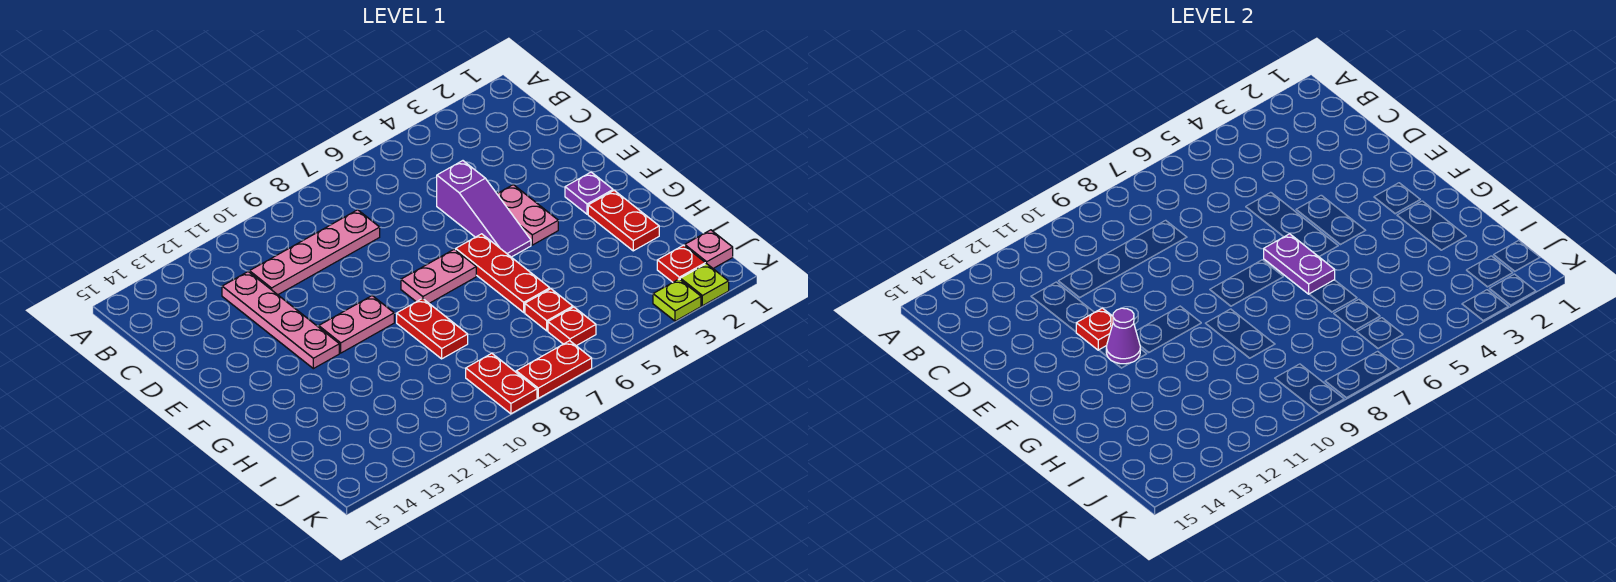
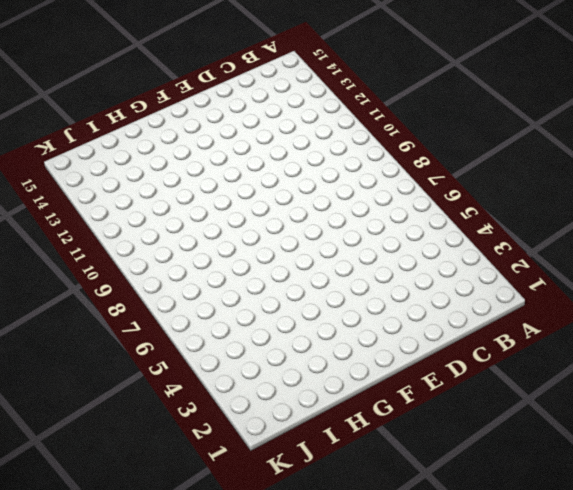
none -> pink plate C8:C11 level 1
none -> pink plate C12:F12 level 1
none -> purple slope D5:F5 level 1 top D

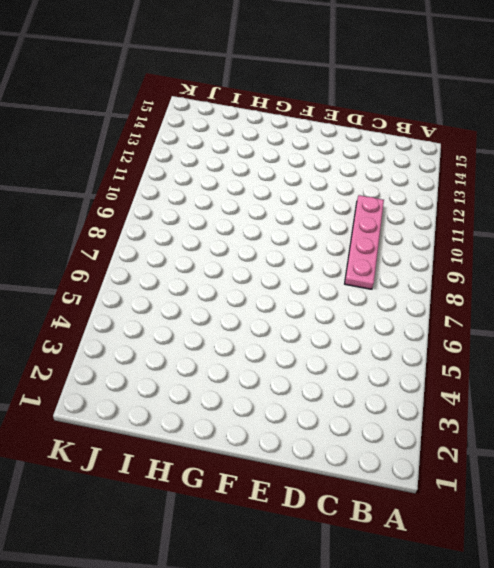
none -> pink plate C12:F12 level 1
none -> purple slope D5:F5 level 1 top D
none -> pink plate E4:F4 level 1

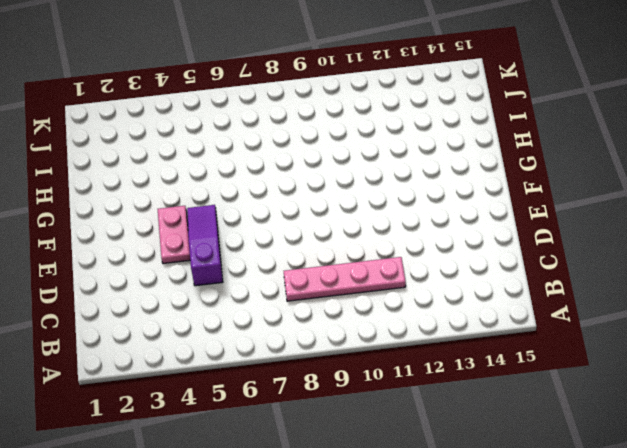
none -> pink plate C12:F12 level 1
none -> purple plate F2 level 1
none -> red plate F6:H6 level 1

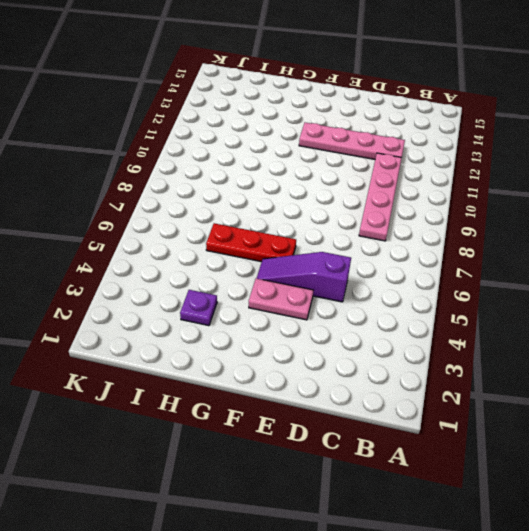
purple plate H3 level 1 -> purple plate F2 level 1
none -> pink plate F7:F8 level 1
none -> pink plate F10:F11 level 1
none -> red plate G2:H2 level 1

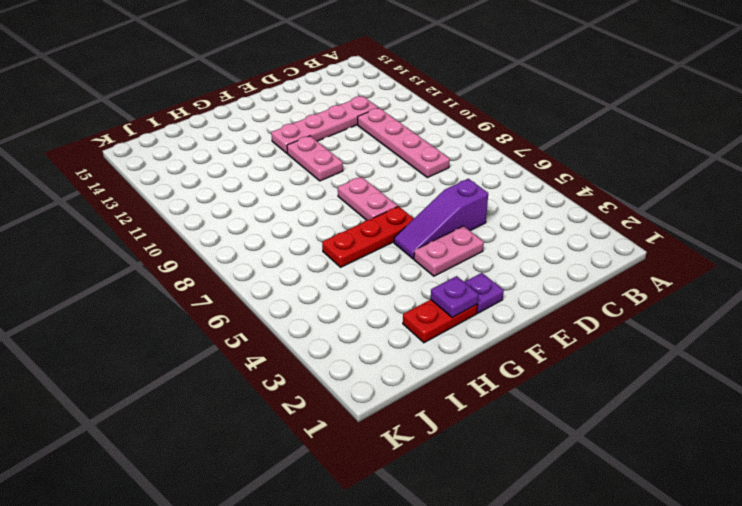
purple plate G2 level 2 -> none
none -> red plate G9:H9 level 1
none -> red plate I6 level 1
none -> pink plate J1 level 1

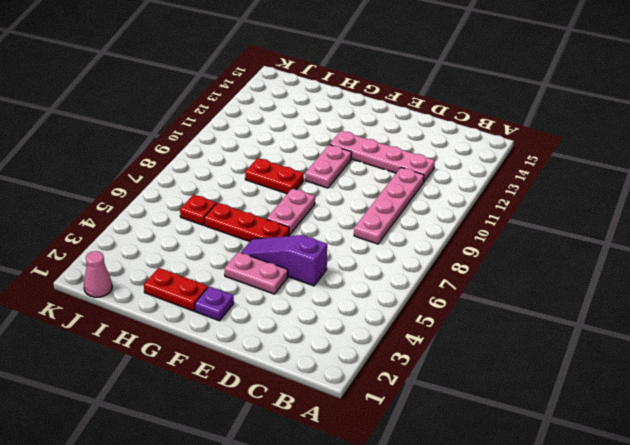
pink cone J1 level 1 -> pink plate J1 level 1
none -> red plate J2 level 1
none -> red plate J6 level 1
none -> red plate J9:K9 level 1

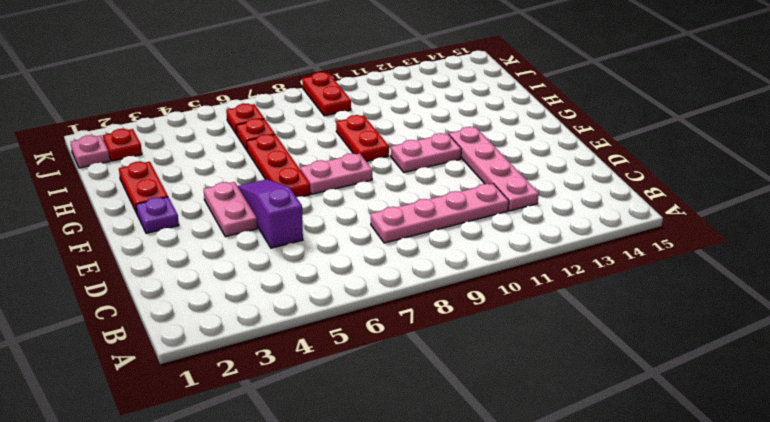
none -> lime plate K2 level 1
none -> lime plate K3 level 1
none -> red plate K7:K8 level 1

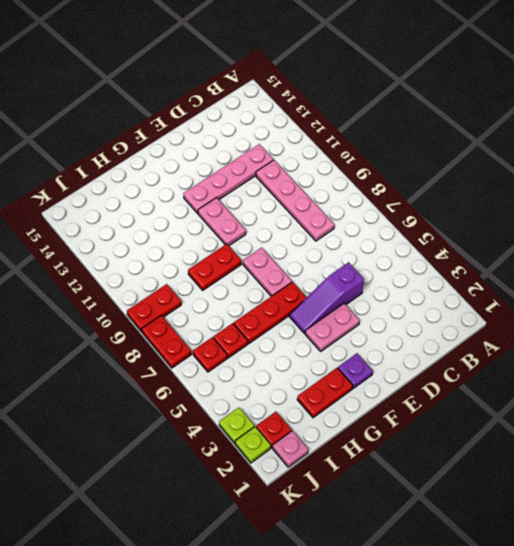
none -> red plate E12 level 2
none -> purple plate F6:G6 level 2
none -> purple cone F12 level 2

